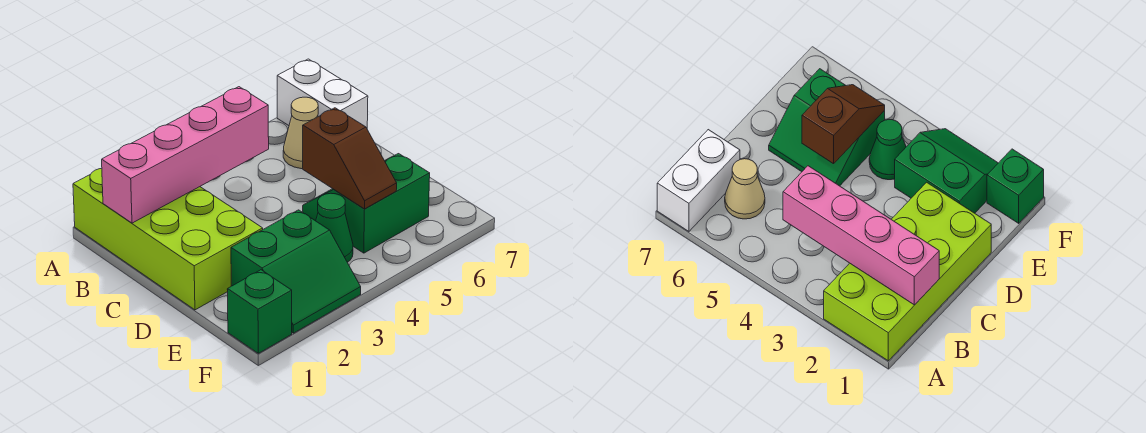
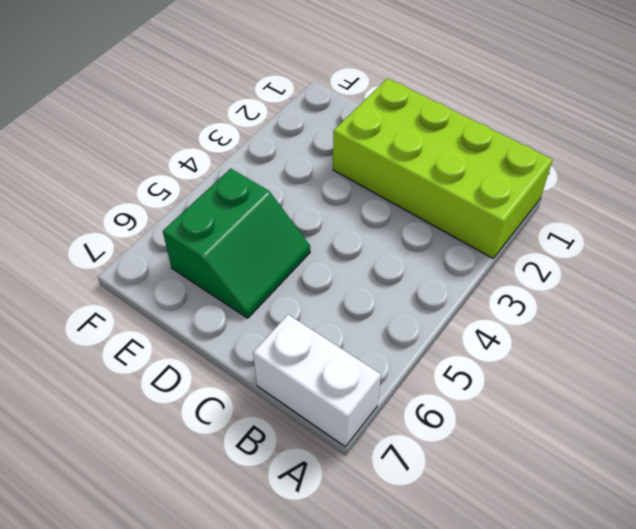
none -> tan cone B6 level 1
none -> green slope E2:F3 level 1 top E

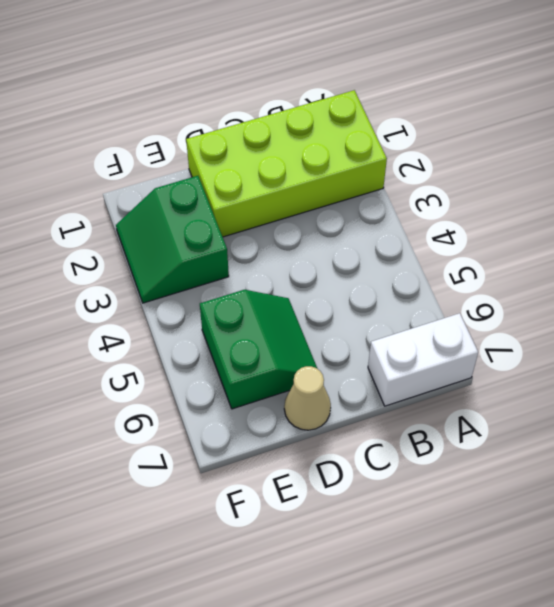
tan cone D7 level 1 -> tan cone B6 level 1
none -> green cone E4 level 1
none -> green brick F1 level 1

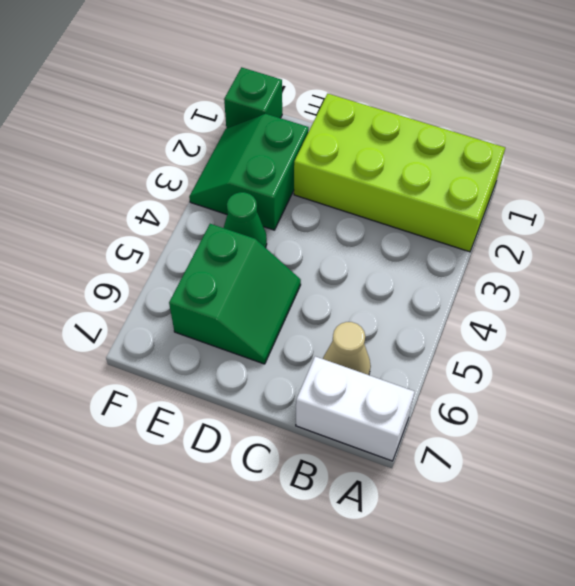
none -> pink brick B1:B4 level 2
none -> brown slope D5:E5 level 2 top D

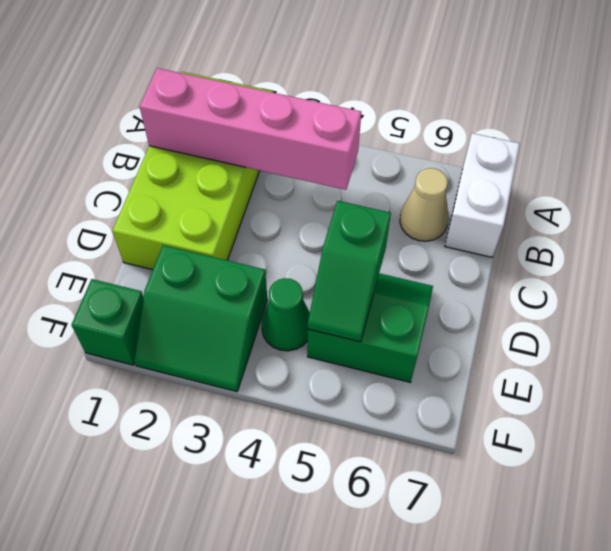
green slope D5:E5 level 2 top D -> brown slope D5:E5 level 2 top D

